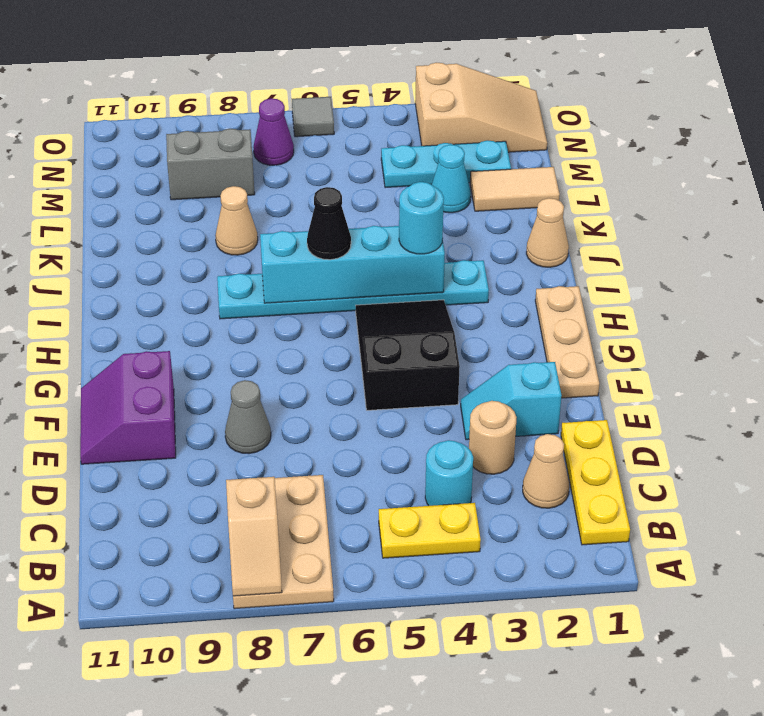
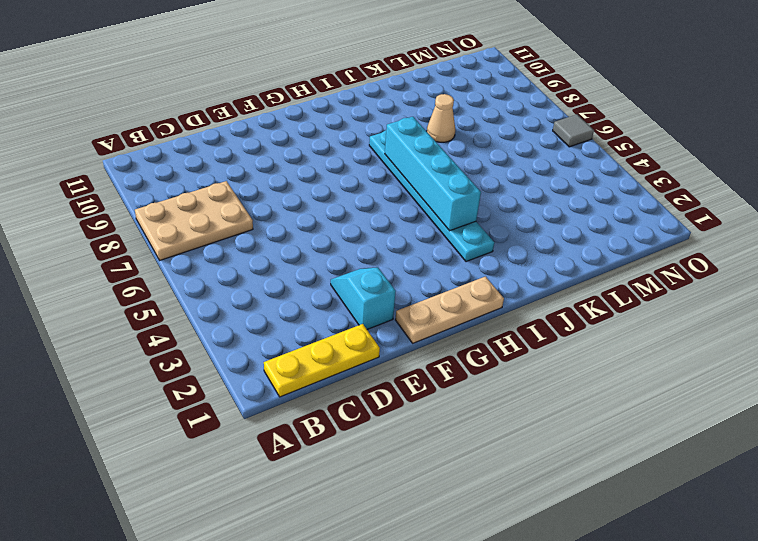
none -> yellow plate B4:B5 level 1
none -> tan cone C2 level 1
none -> cyan round brick C4 level 1

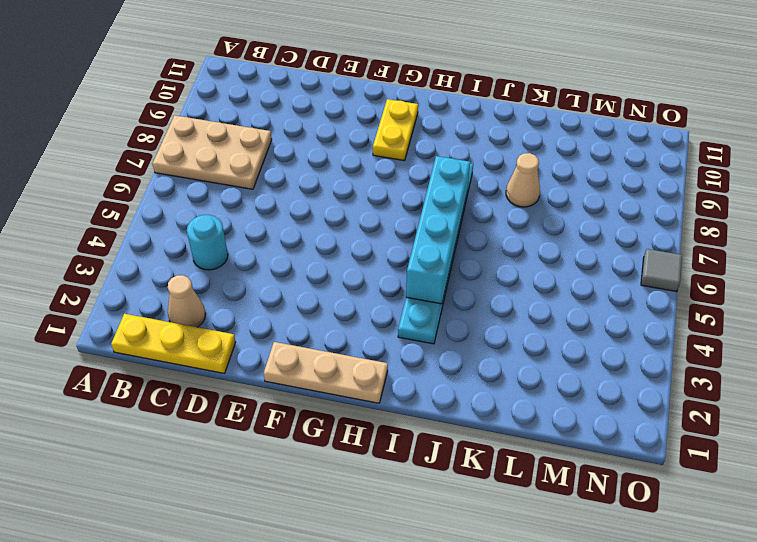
yellow plate G9:G10 level 1 -> yellow plate B4:B5 level 1
none -> tan round brick D3 level 1
none -> cyan slope E2:E3 level 1 top 2
none -> grey cone E8 level 1

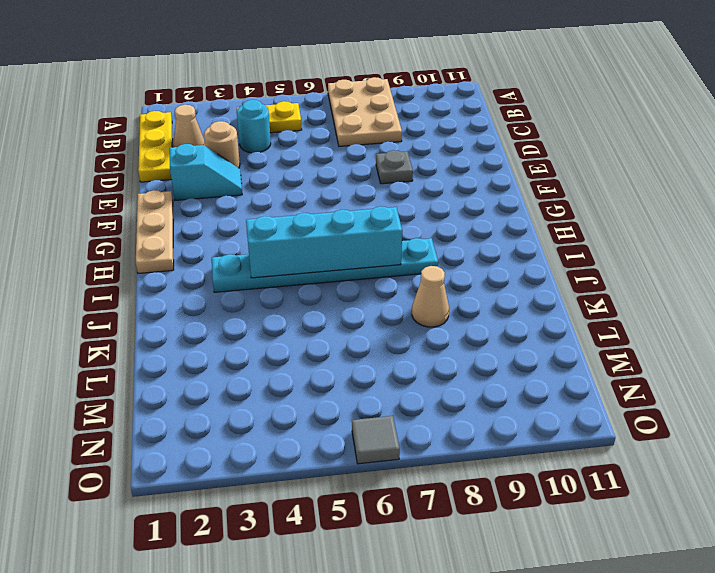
grey plate E8 level 1 -> grey cone E8 level 1
none -> purple slope E10:F11 level 1 top 10
none -> black slope F4:H5 level 1 top F
none -> tan cone J1 level 1

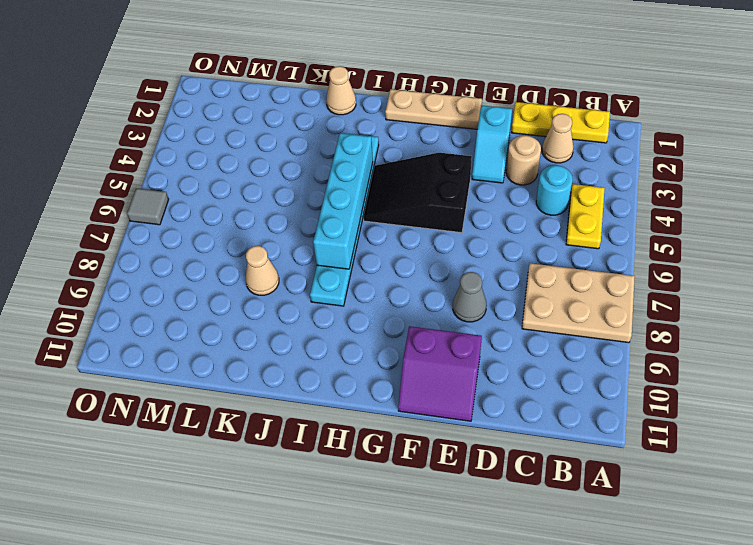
none -> tan tile L1:L2 level 1
none -> cyan cone L3 level 1
none -> cyan plate M2:M4 level 1

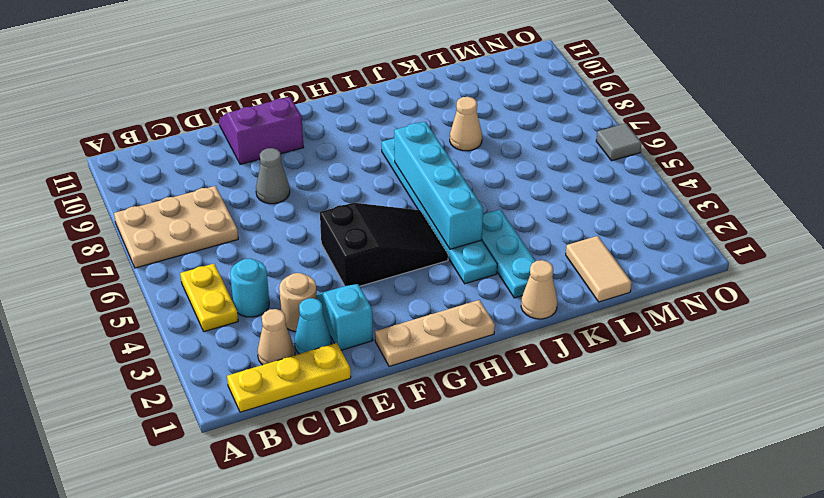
cyan cone D2 level 1 -> cyan cone L3 level 1
cyan plate J2:J4 level 1 -> cyan plate M2:M4 level 1
none -> grey brick M8:M9 level 1
none -> tan slope N1:O3 level 1 top 3
none -> purple cone N7 level 1

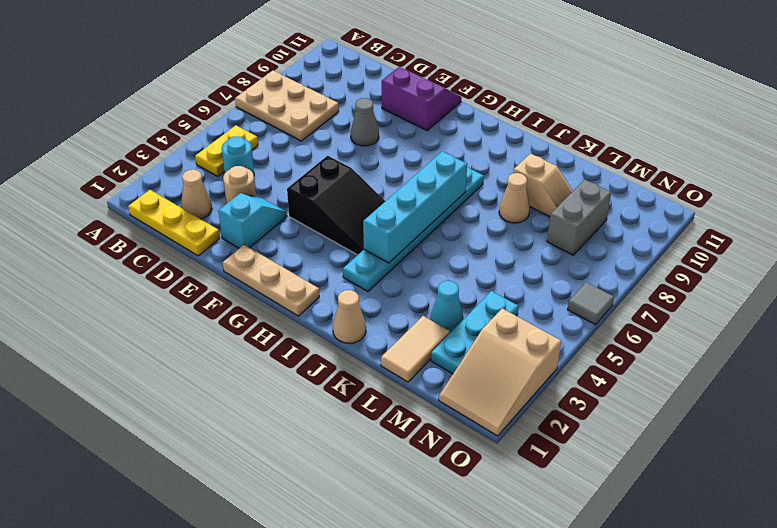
tan slope K9:L9 level 1 top K -> tan slope A8:B8 level 2 top B
none -> purple cone N7 level 1
none -> cyan round brick I4 level 3
none -> black cone I6 level 3

